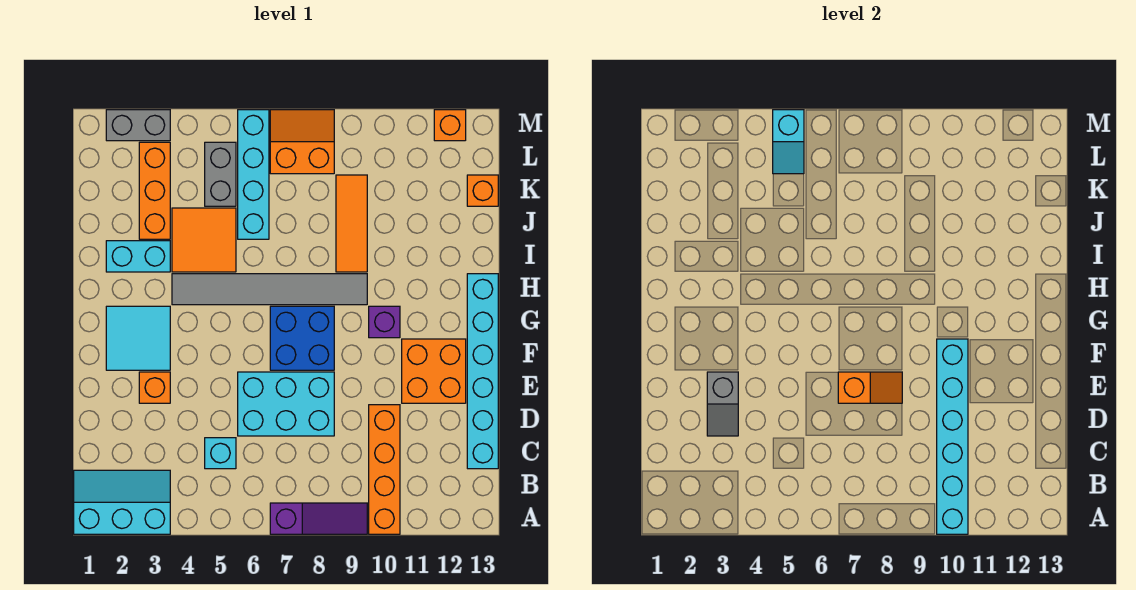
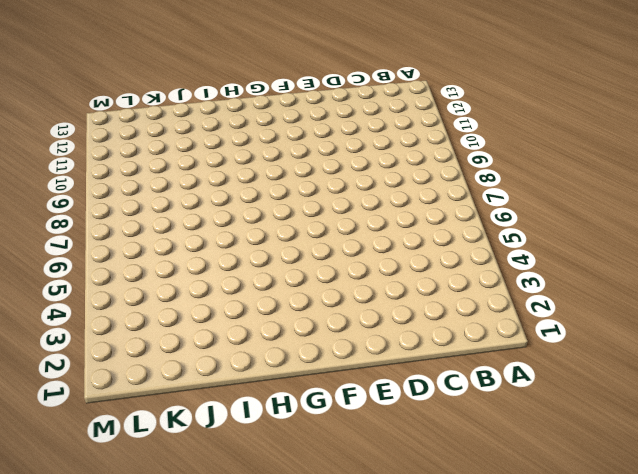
none -> cyan slope A1:B3 level 1 top A
none -> purple slope A7:A9 level 1 top 7
none -> orange brick A10:D10 level 1

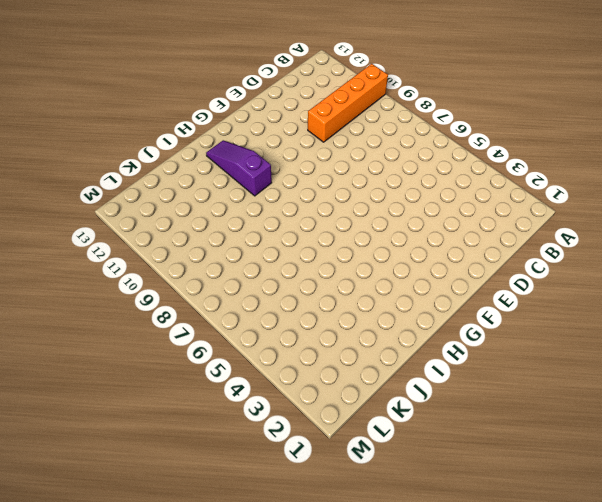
purple slope H10:H12 level 1 top 10 -> purple slope A7:A9 level 1 top 7
none -> cyan slope A1:B3 level 1 top A
none -> cyan brick C5 level 1
none -> cyan brick C13:H13 level 1

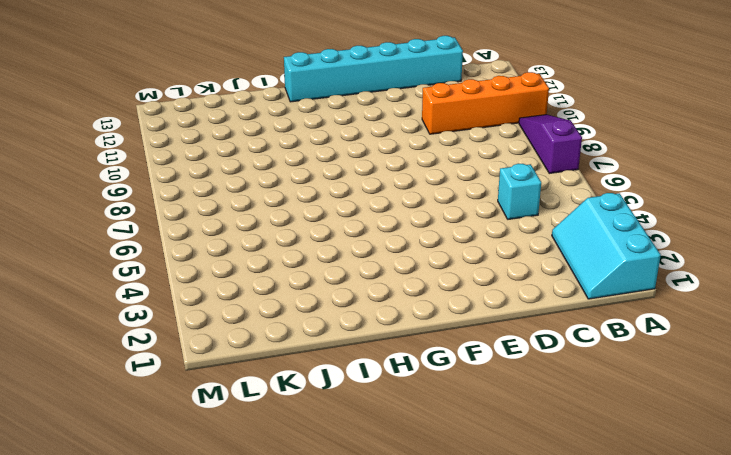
none -> cyan brick D6:E8 level 1
none -> orange brick E3 level 1
none -> orange brick E11:F12 level 1

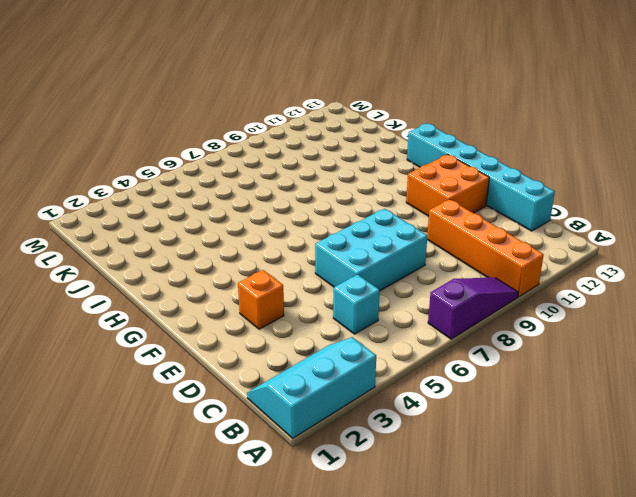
none -> cyan tile F2:G3 level 1
none -> blue brick F7:G8 level 1
none -> purple brick G10 level 1

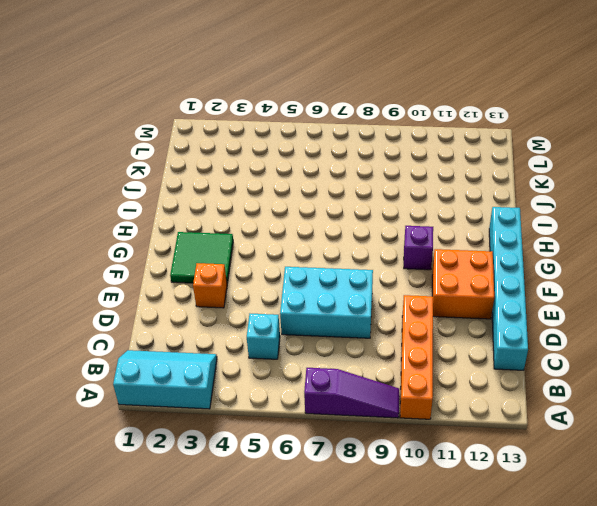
green tile F2:G3 level 1 -> cyan tile F2:G3 level 1
none -> blue brick F7:G8 level 1
none -> grey tile H4:H9 level 1
none -> cyan brick I2:I3 level 1

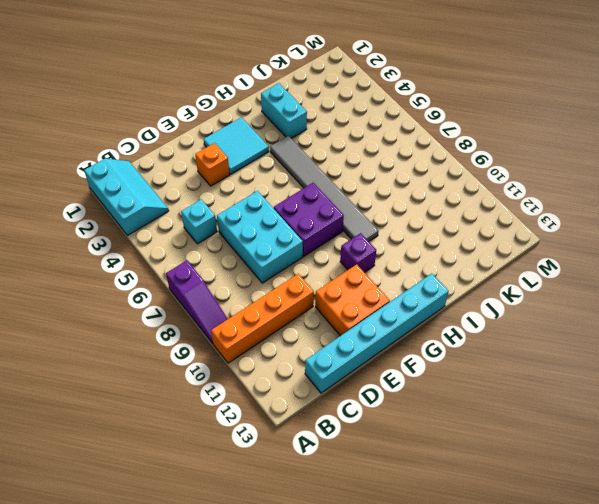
purple brick F7:G8 level 1 -> blue brick F7:G8 level 1
none -> orange tile I4:J5 level 1
none -> orange tile I9:K9 level 1
none -> orange brick J3:L3 level 1

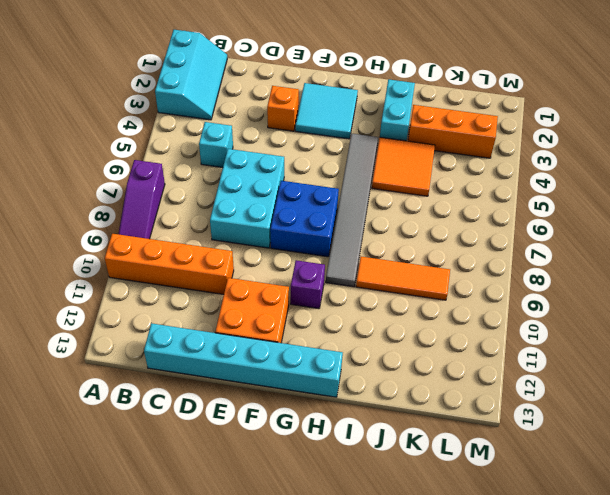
none -> cyan brick J6:M6 level 1
none -> grey brick K5:L5 level 1
none -> orange brick K13 level 1

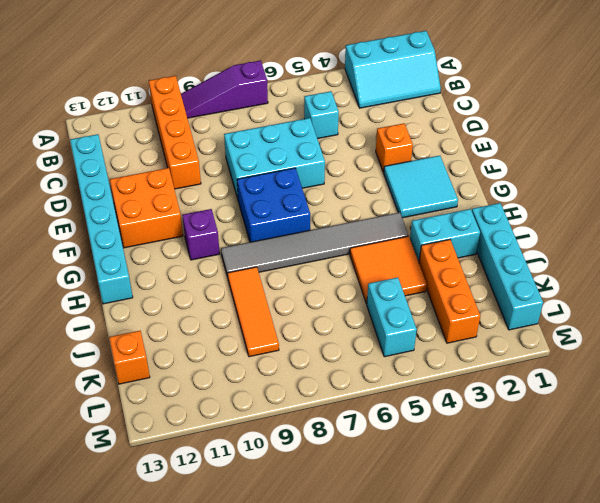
cyan brick I1:L1 level 1 -> cyan brick J6:M6 level 1
cyan brick K5:L5 level 1 -> grey brick K5:L5 level 1
none -> orange slope L7:M8 level 1 top L
none -> grey brick M2:M3 level 1
none -> orange brick M12 level 1

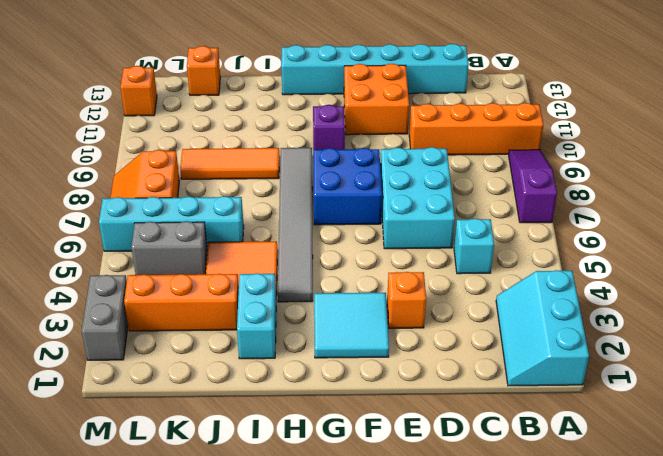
none -> cyan brick A10:F10 level 2
none -> grey slope D3:E3 level 2 top E
none -> orange slope E7:E8 level 2 top 7

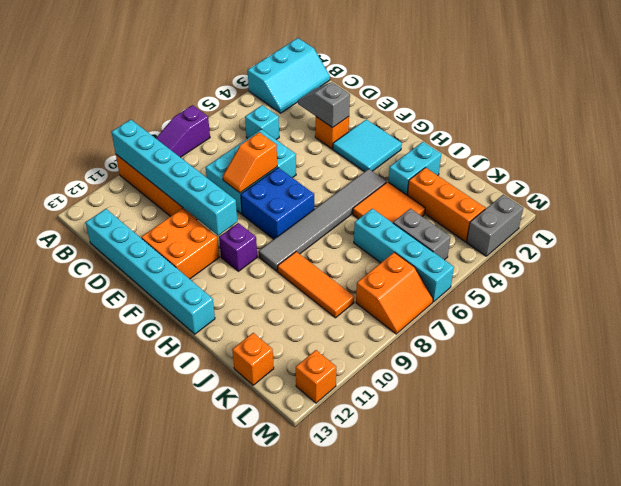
none -> cyan slope L5:M5 level 2 top M

